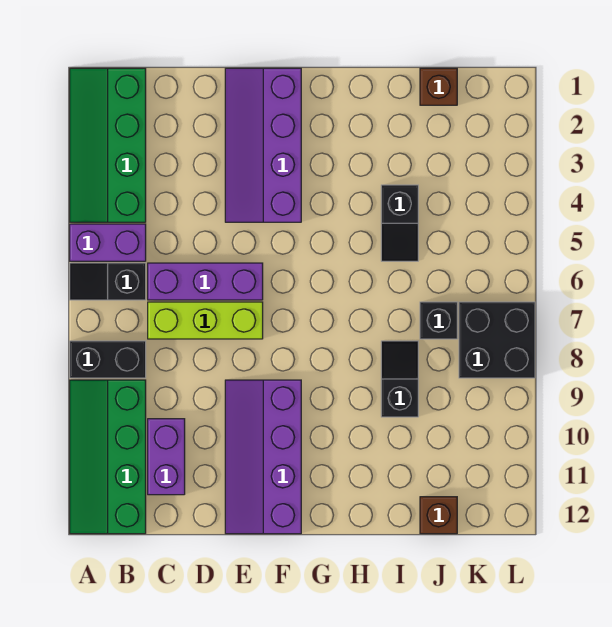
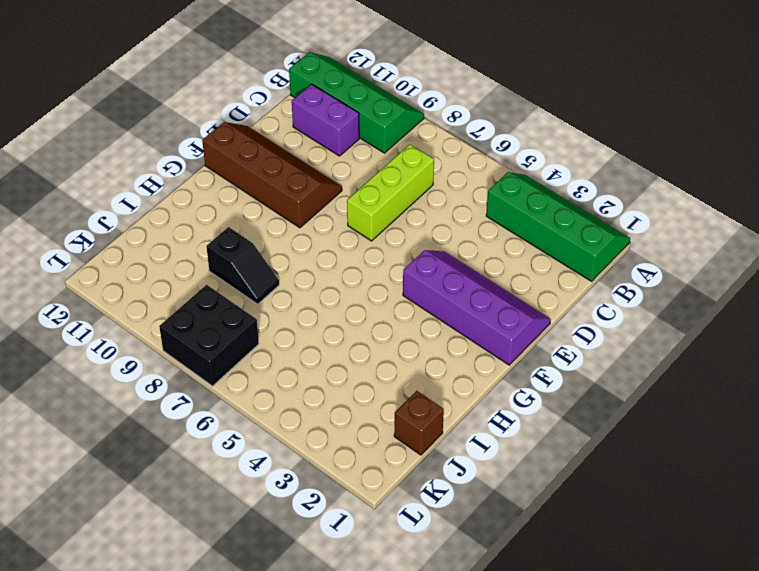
brown slope E9:F12 level 1 top F -> purple slope E9:F12 level 1 top F
none -> purple brick A5:B5 level 1
none -> black slope A6:B6 level 1 top B
none -> black brick A8:B8 level 1

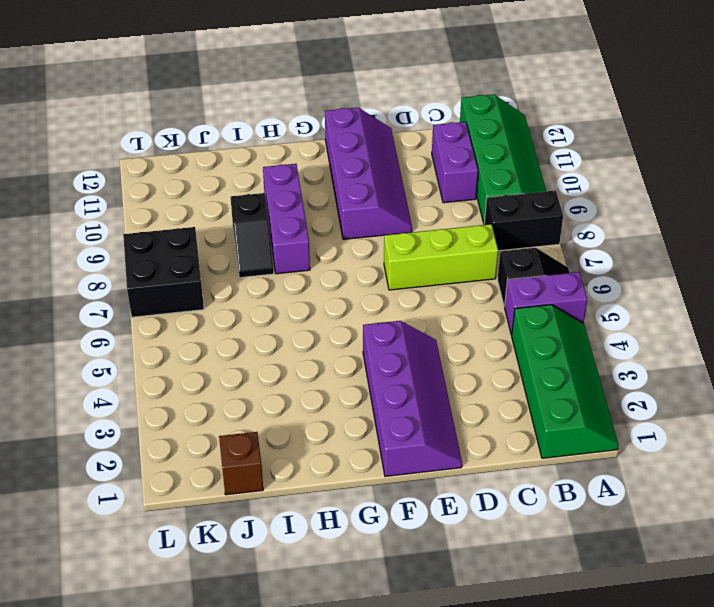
purple brick H8:H10 level 1 -> purple brick C6:E6 level 1
none -> black slope I4:I5 level 1 top 4
none -> black brick J7 level 1
none -> brown brick J12 level 1

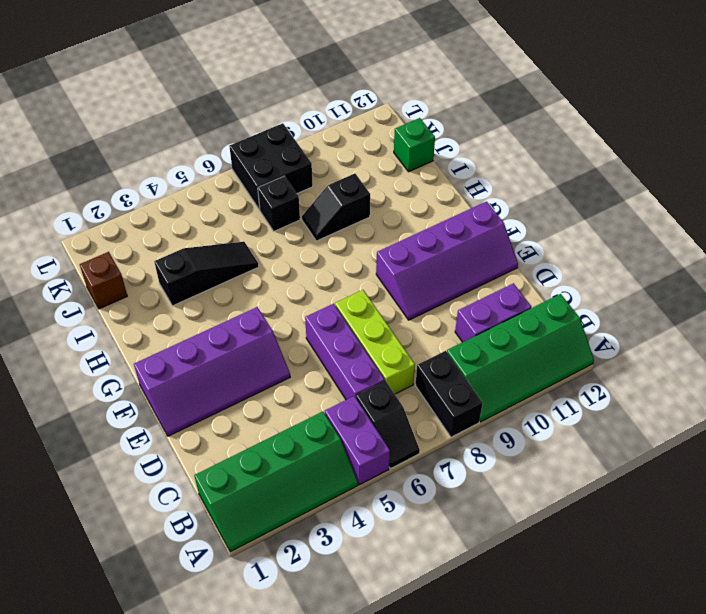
black slope I3:I5 level 1 top 3 -> black slope I4:I5 level 1 top 4
green brick J12 level 1 -> brown brick J12 level 1

